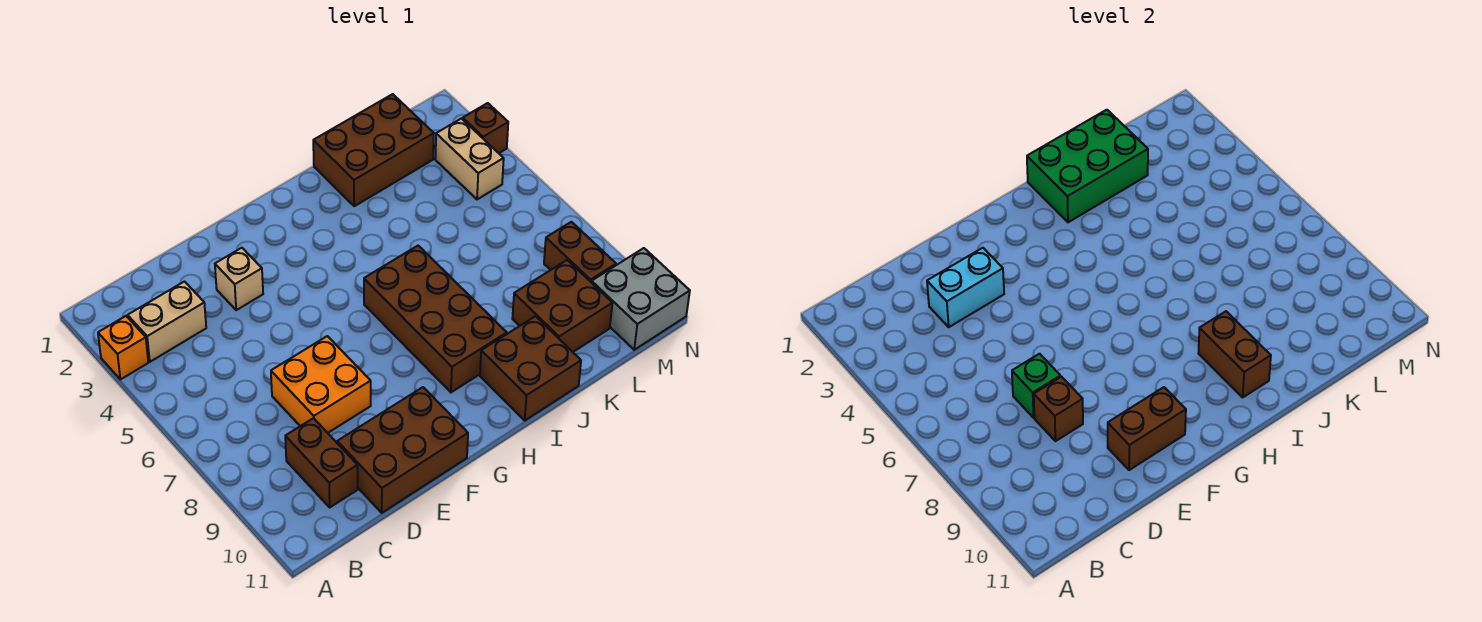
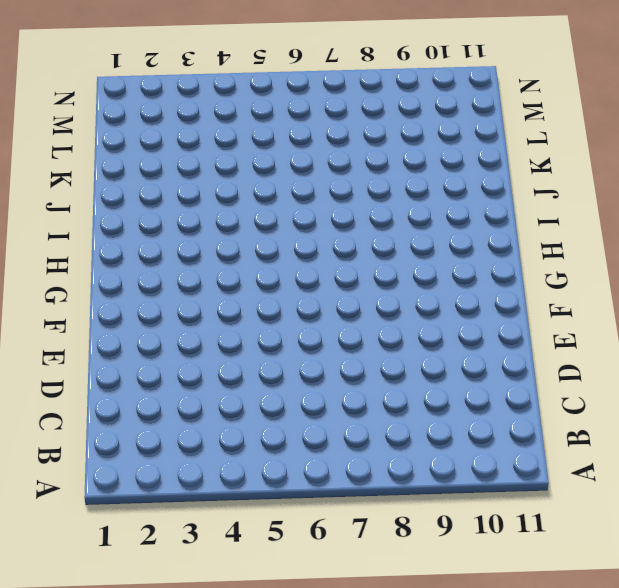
none -> orange brick A3 level 1
none -> tan brick B3:C3 level 1
none -> brown brick C9:C10 level 1

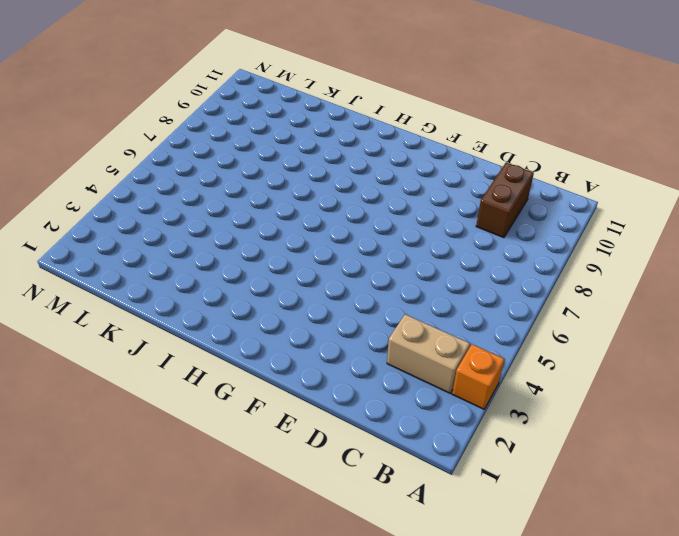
none -> orange brick D7:E8 level 1
none -> brown brick D10:F11 level 1
none -> tan brick E3 level 1

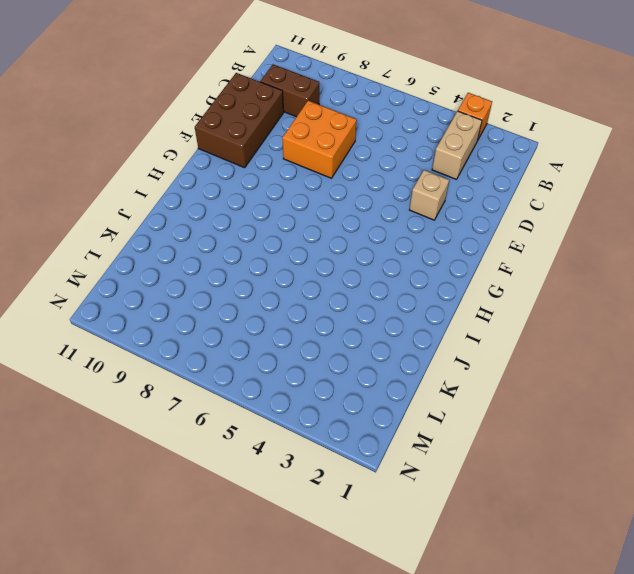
none -> brown brick H6:I9 level 1
none -> brown brick I10:J11 level 1
none -> brown brick J1:L2 level 1

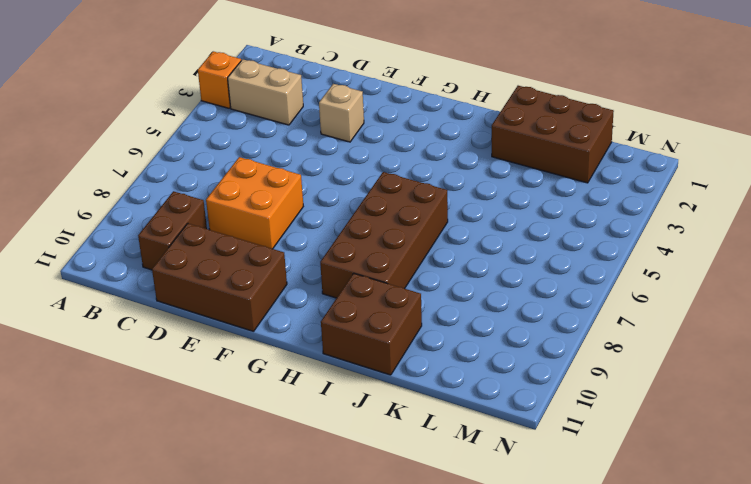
none -> brown brick K9:L10 level 1
none -> tan brick M3:M4 level 1
none -> brown brick M8:M9 level 1

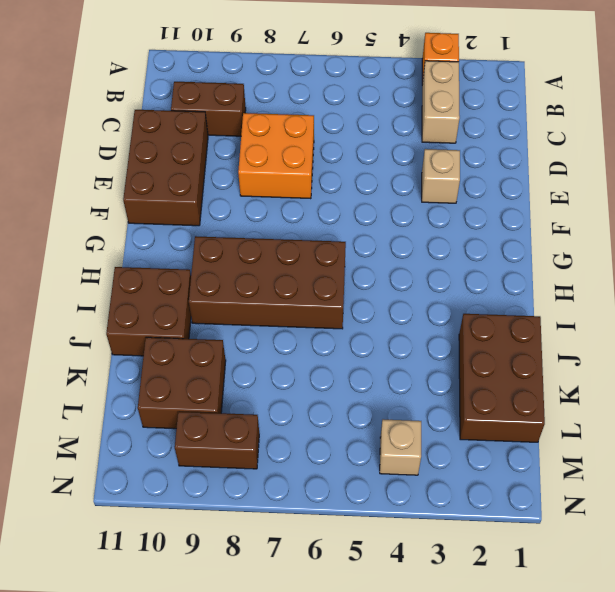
tan brick M4 level 1 -> tan brick M3:M4 level 1
none -> grey brick M10:N11 level 1
none -> brown brick N3 level 1
none -> cyan brick D3:E3 level 2

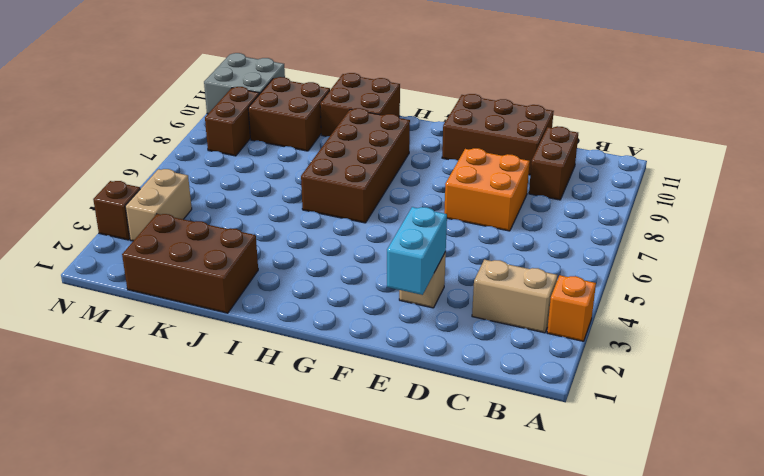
cyan brick E2:E3 level 2 -> cyan brick D3:E3 level 2
none -> green brick D7 level 2
none -> brown brick D8 level 2
none -> brown brick E10:F10 level 2

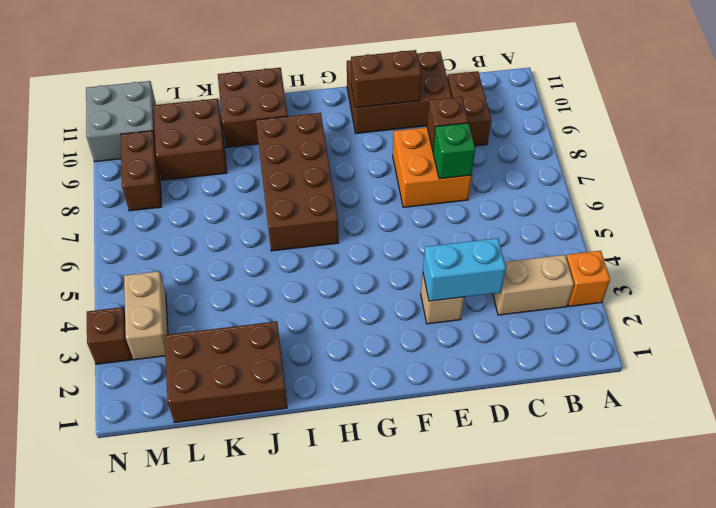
none -> green brick I1:K2 level 2
none -> brown brick I9:I10 level 2

